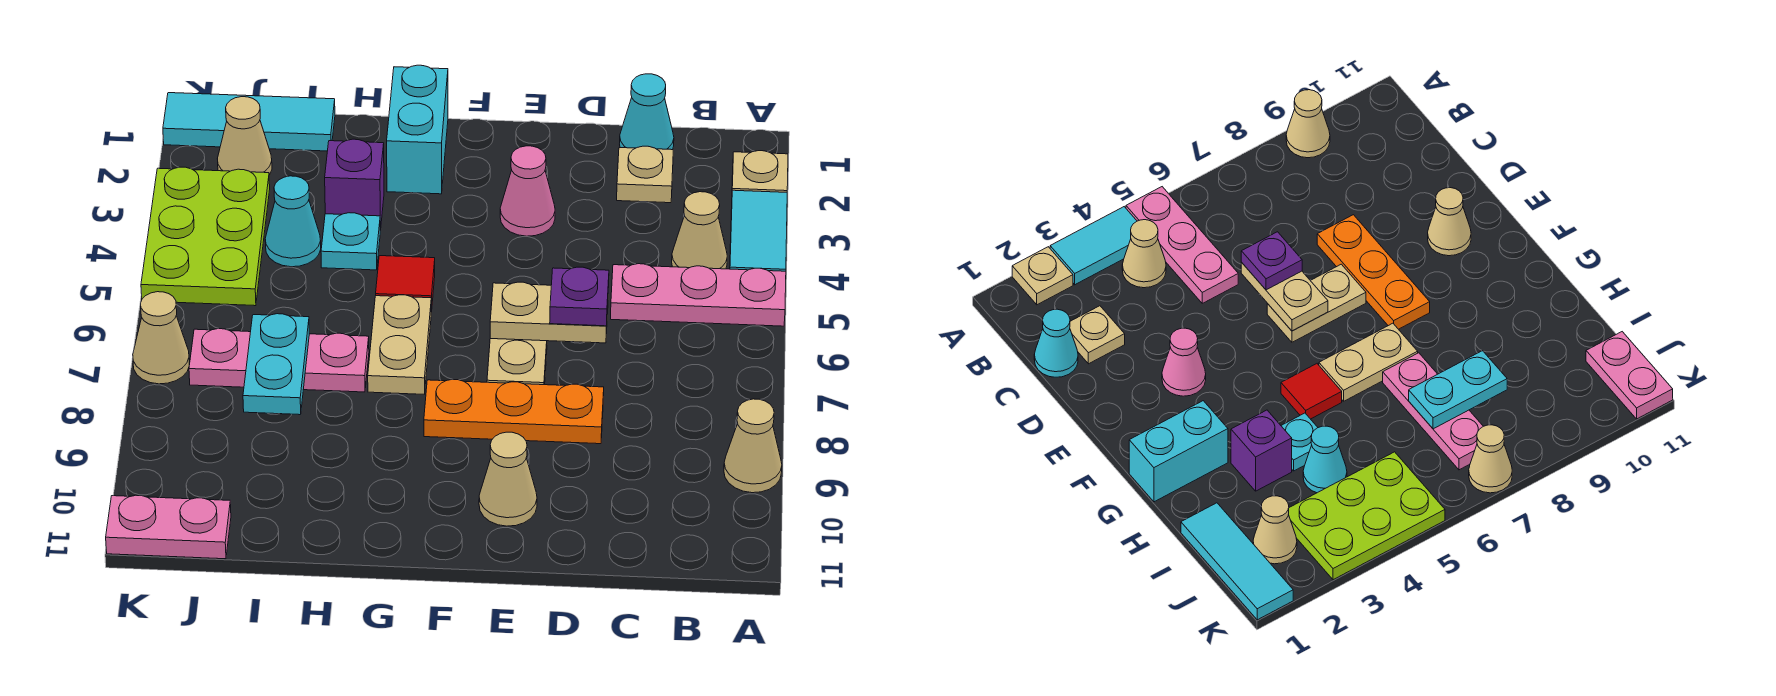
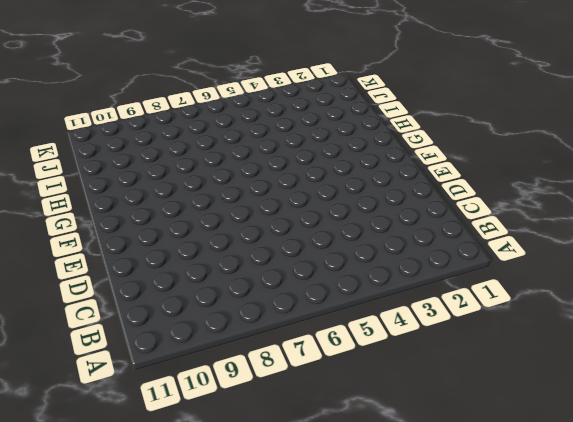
none -> tan plate A2 level 1
none -> cyan tile A3:A4 level 1
none -> pink plate A5:C5 level 1

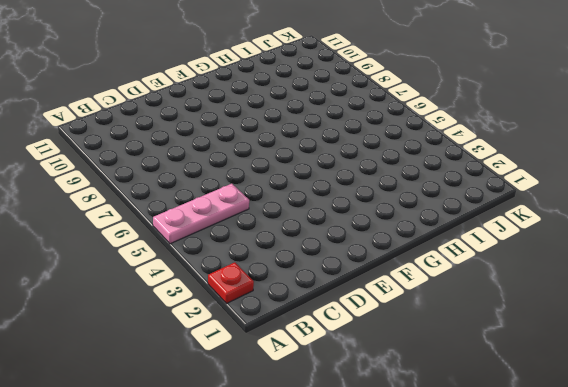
red plate A2 level 1 -> tan plate A2 level 1
none -> cyan tile A3:A4 level 1
none -> tan cone A9 level 1
none -> tan cone B4 level 1

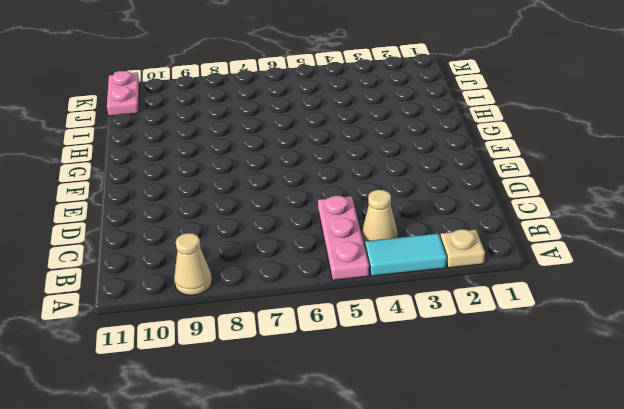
none -> cyan cone C1 level 1
none -> tan plate C2 level 1
none -> orange plate D8:F8 level 1

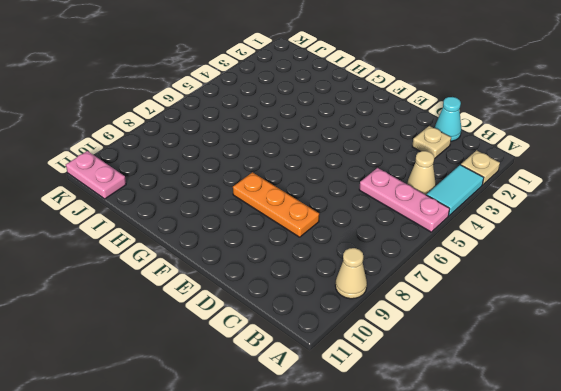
none -> pink cone E3 level 1
none -> tan plate E6:E7 level 1
none -> tan cone E10 level 1

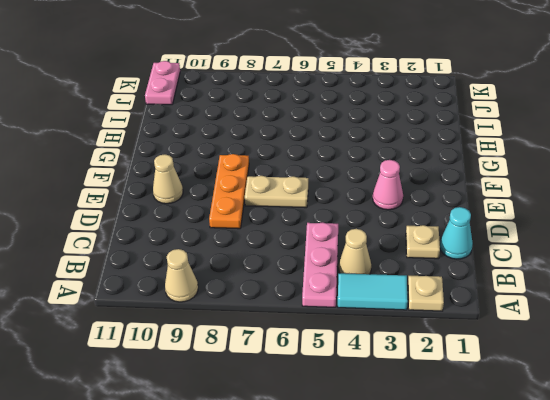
none -> cyan brick G1:G2 level 1
none -> red tile G5 level 1
none -> tan plate G6:G7 level 1

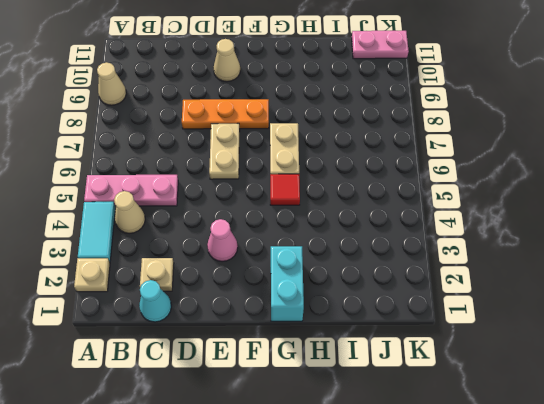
none -> purple brick H3 level 1
none -> cyan plate H4 level 1
none -> pink plate H7:J7 level 1

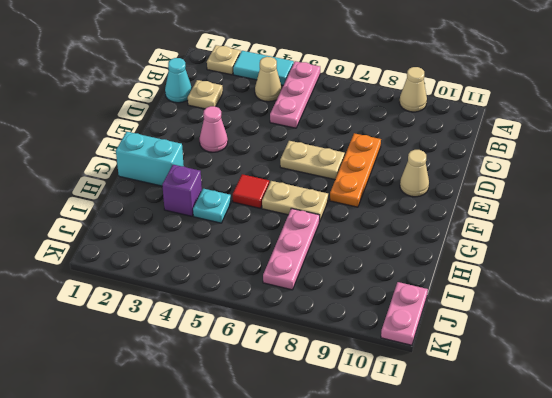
none -> cyan tile I1:K1 level 1
none -> cyan cone I4 level 1
none -> tan cone J2 level 1

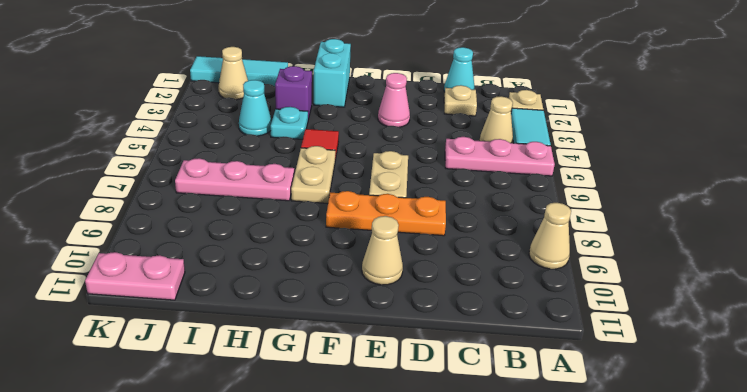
none -> lime plate J3:K5 level 1
none -> tan cone K7 level 1
none -> tan plate D6:E6 level 2

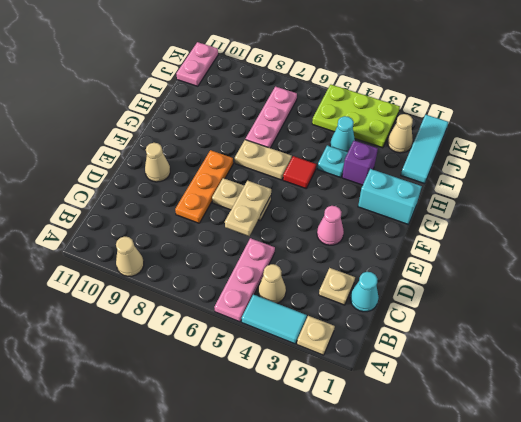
none -> tan cone K7 level 1
none -> cyan plate I7:I8 level 2
none -> purple plate D6 level 3

